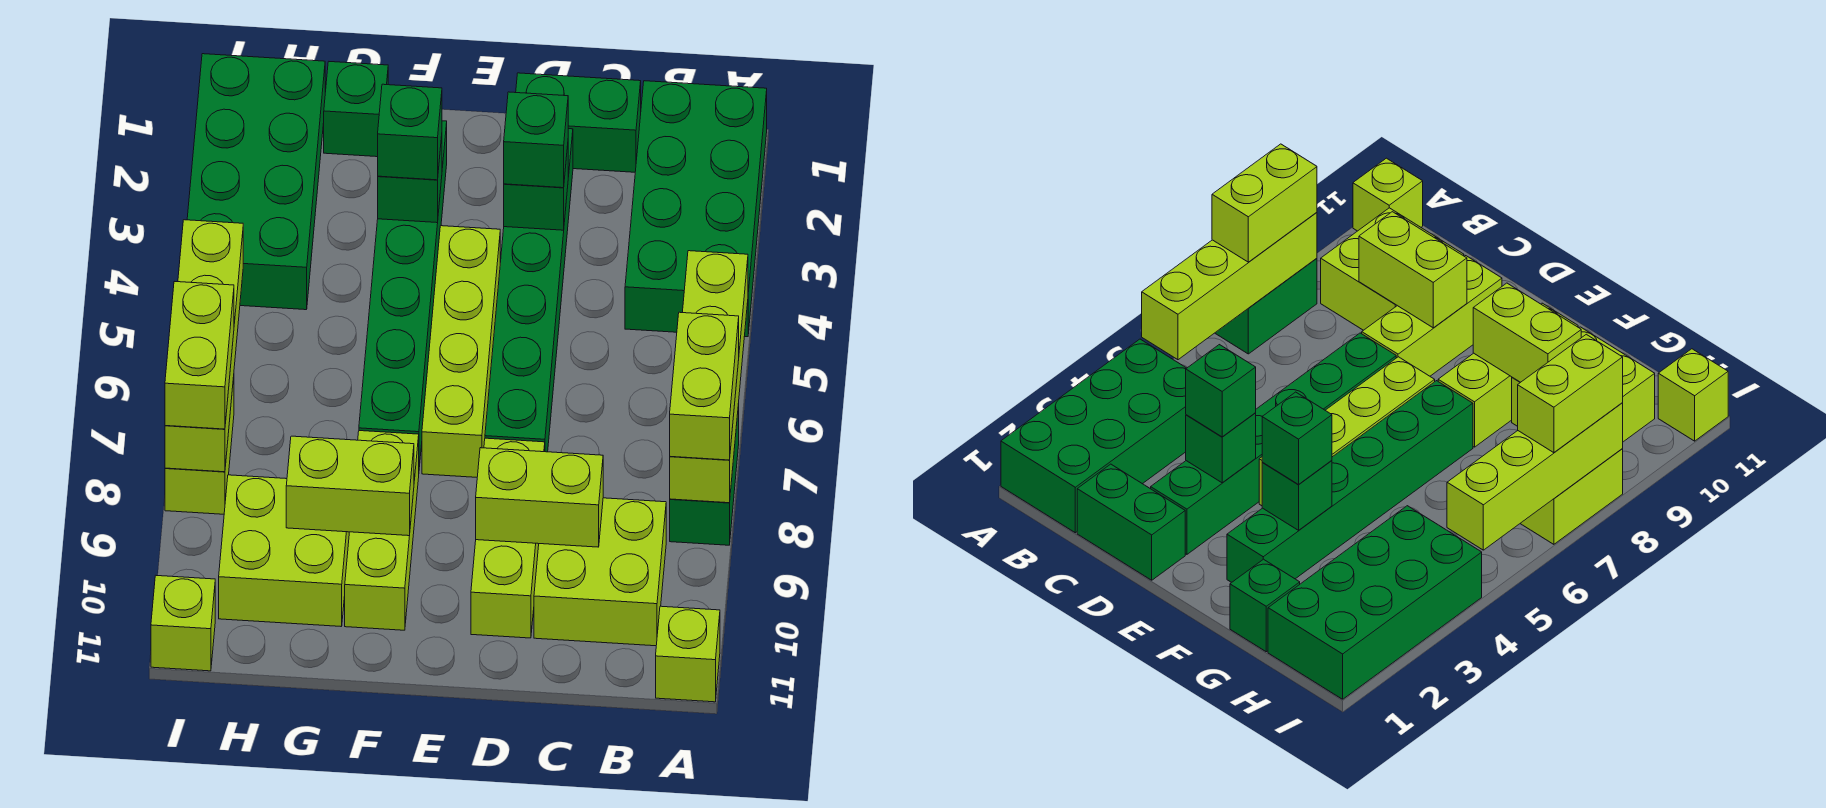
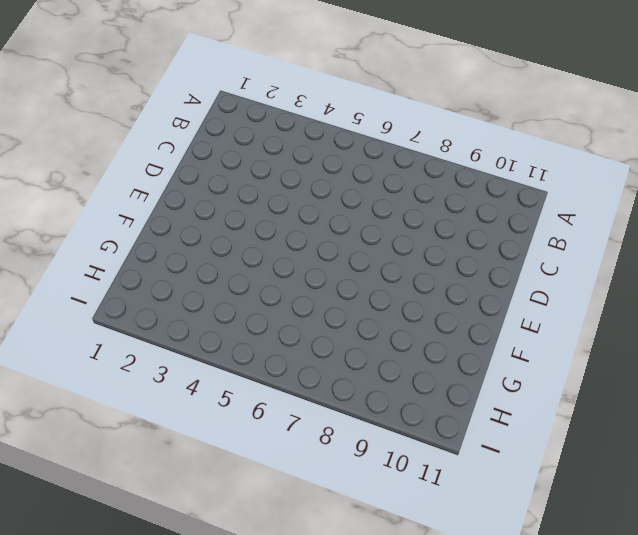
none -> green brick A1:B4 level 1
none -> green brick A7:A8 level 1
none -> lime brick A11 level 1

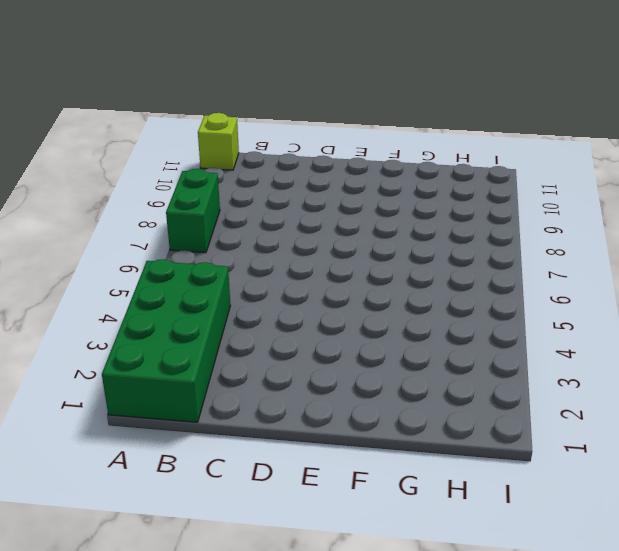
none -> lime brick B9:C10 level 1
none -> green brick C1:D1 level 1
none -> green brick D2:D7 level 1

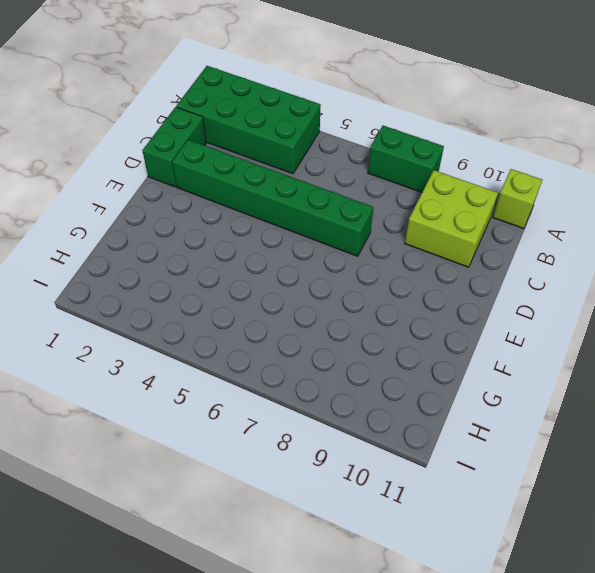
none -> lime brick D8:D10 level 1
none -> lime brick E4:E7 level 1
none -> green brick F2:F7 level 1

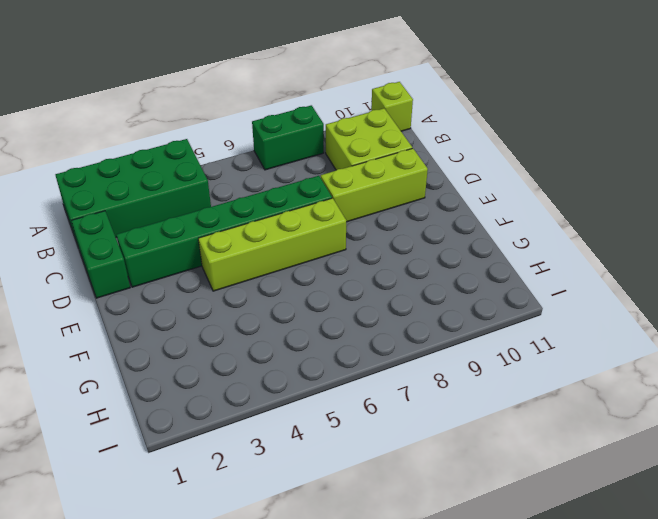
none -> green brick F2:F7 level 1
none -> lime brick F8:F10 level 1
none -> green brick G1 level 1

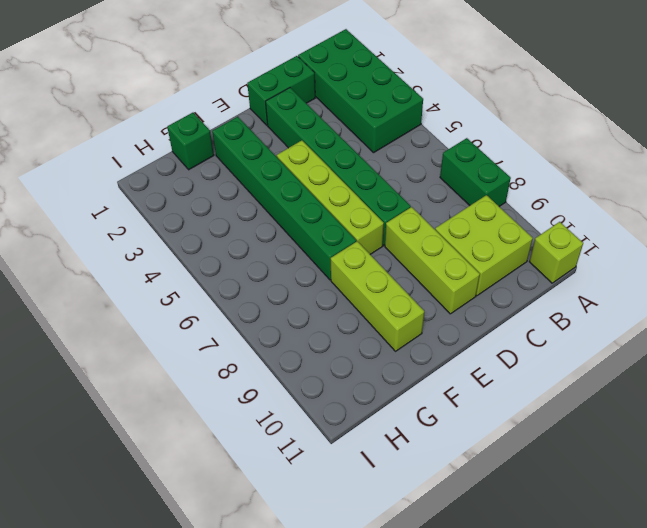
none -> lime brick G9:H10 level 1
none -> green brick H1:I4 level 1
none -> lime brick I7:I8 level 1

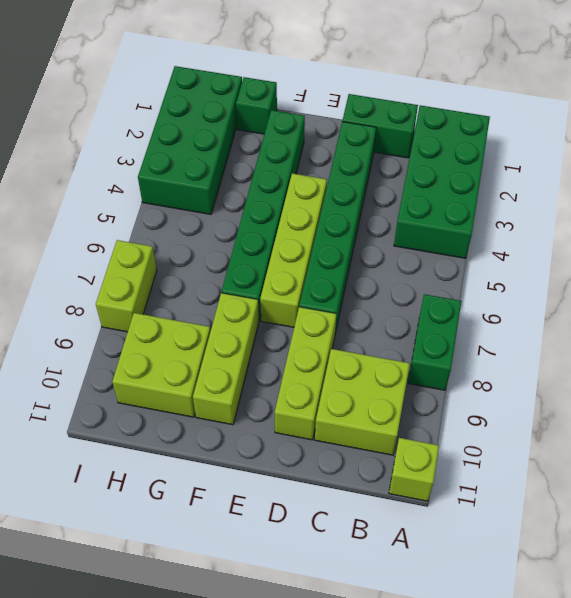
none -> lime brick I11 level 1
none -> lime brick A5:A8 level 2
none -> lime brick C9:D9 level 2

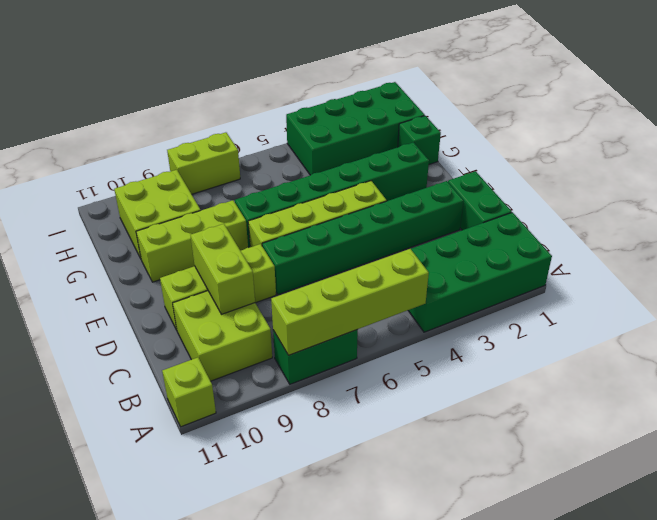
none -> lime brick I11 level 1
none -> green brick D3 level 2
none -> green brick F3 level 2

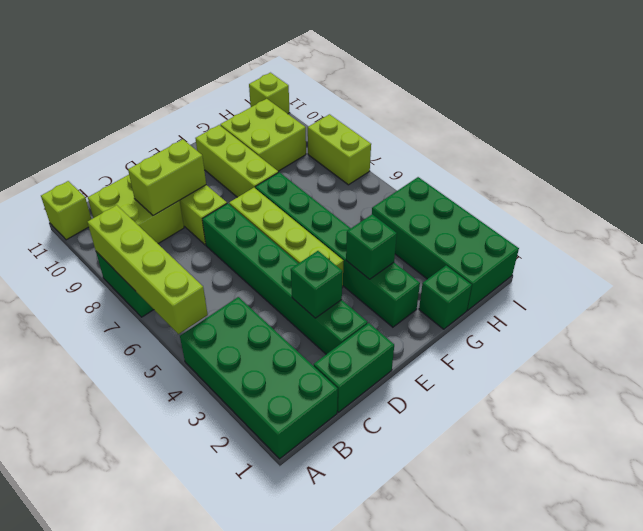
none -> lime brick F9:G9 level 2
none -> lime brick I5:I8 level 2
none -> lime brick A7:A8 level 3

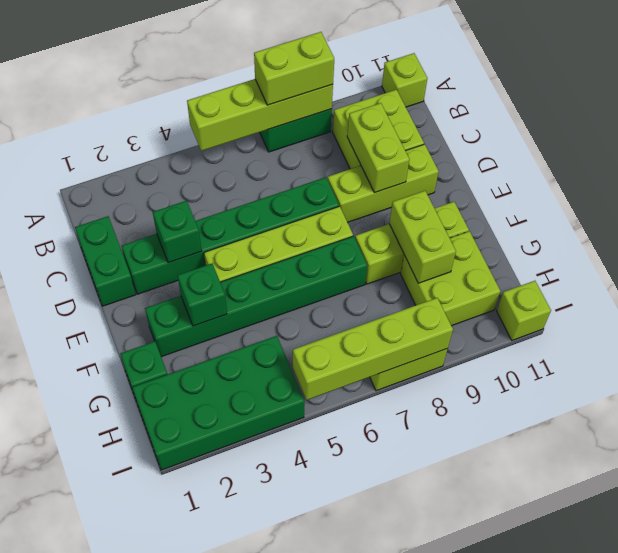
none -> green brick A1:B4 level 1
none -> green brick D3 level 3
none -> green brick F3 level 3

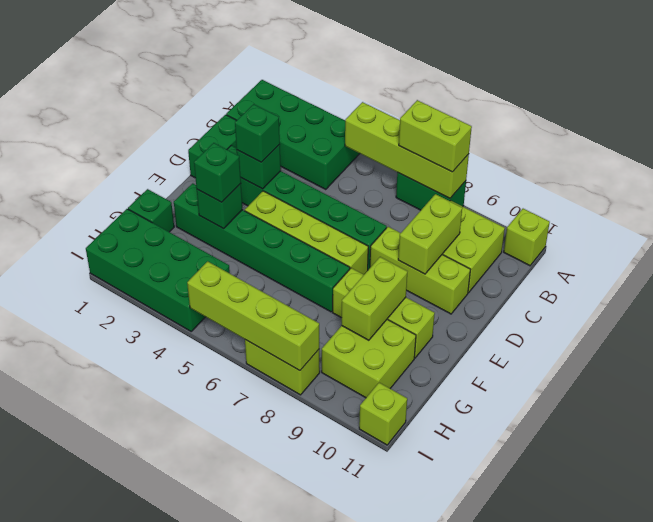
none -> lime brick I7:I8 level 3

